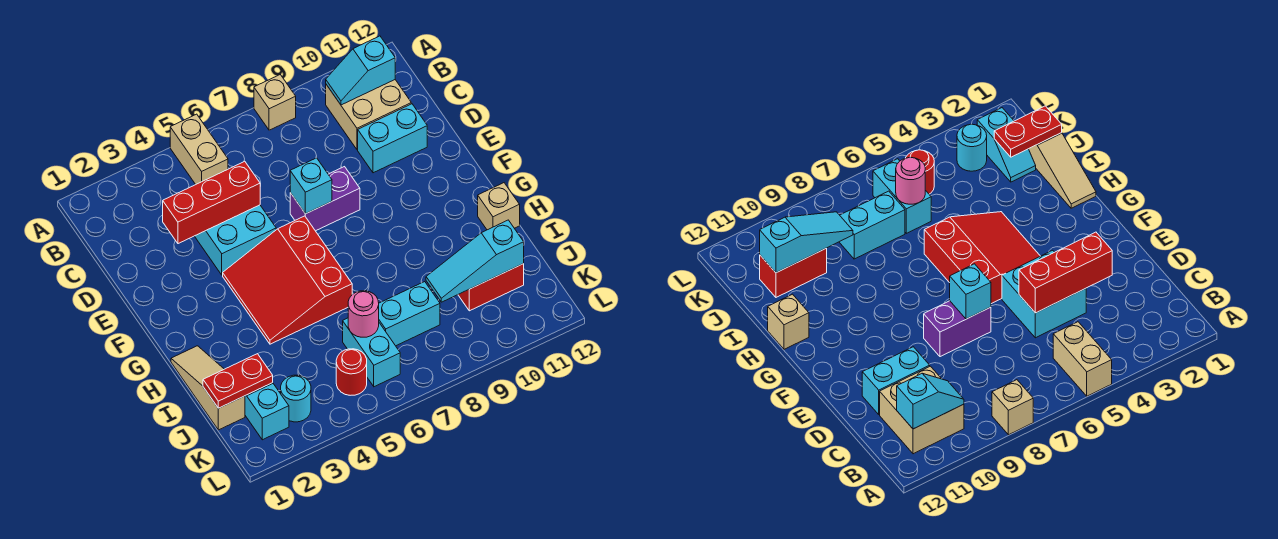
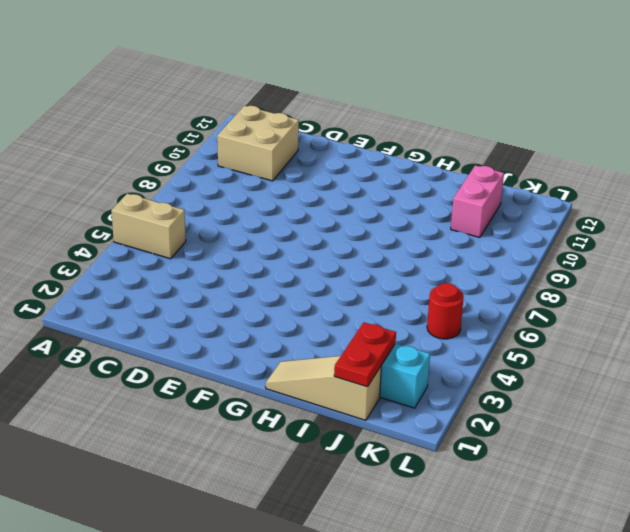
pink brick J10:J11 level 1 -> red brick J10:J11 level 1
none -> tan brick A8 level 1
none -> cyan brick D4:E5 level 1
none -> cyan brick D10:D11 level 1

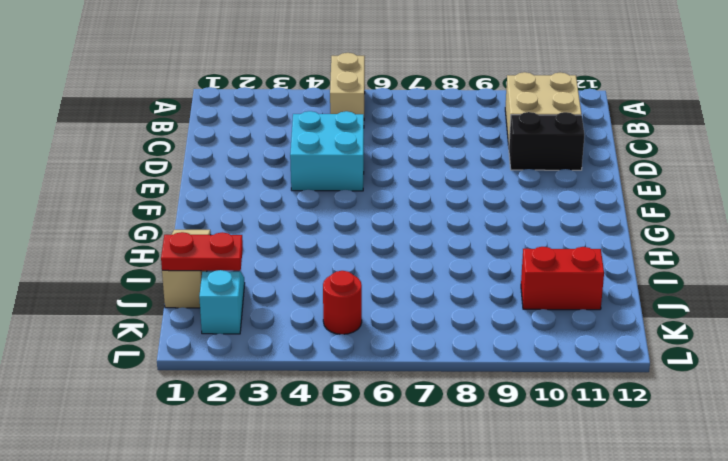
black brick D10:D11 level 1 -> cyan brick D10:D11 level 1
none -> tan brick A8 level 1
none -> purple brick E7:E8 level 1
none -> red slope F4:H6 level 1 top 6

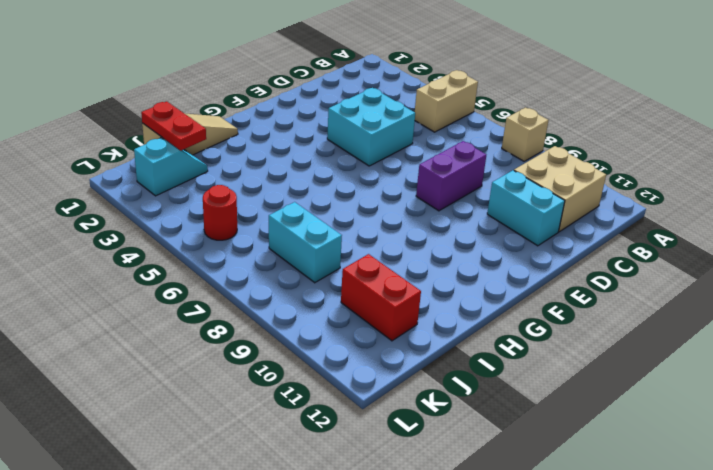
purple brick D8:E8 level 1 -> purple brick E7:E8 level 1
none -> red slope F4:H6 level 1 top 6
none -> tan brick H12 level 1
none -> cyan brick J6:K6 level 1

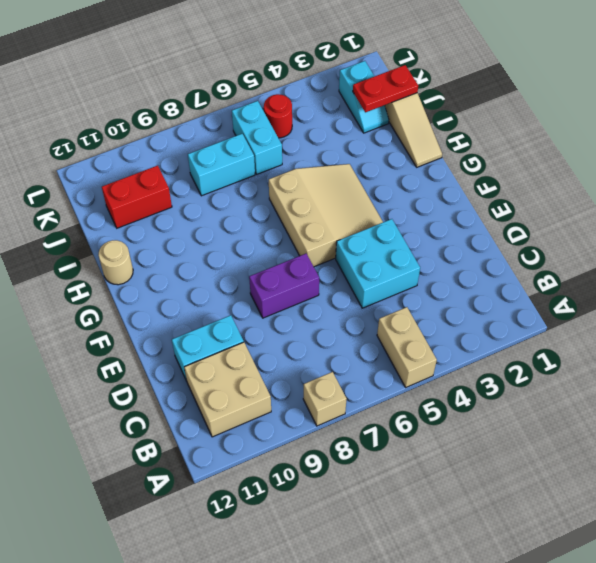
tan slope F4:H6 level 1 top 6 -> red slope F4:H6 level 1 top 6
tan round brick H12 level 1 -> tan brick H12 level 1
none -> cyan round brick K3 level 1
none -> cyan slope B10:B11 level 2 top 11
none -> red brick D3:D5 level 2

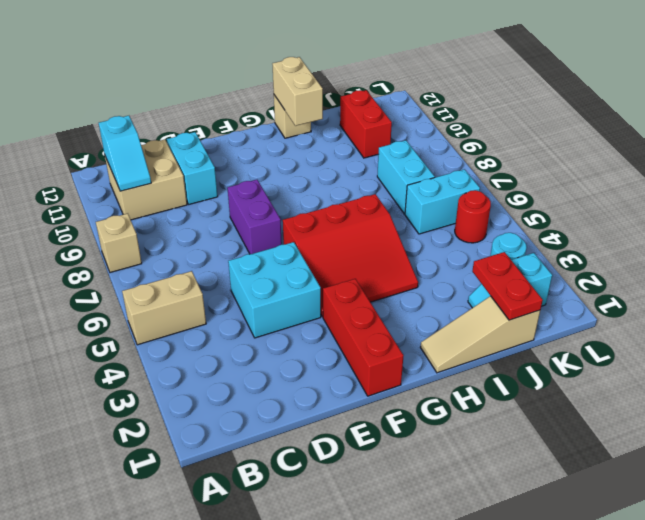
red brick F1:F3 level 1 -> red brick D3:D5 level 2
tan brick H11:H12 level 2 -> none
none -> cyan brick E7 level 2
none -> pink round brick J6 level 2
none -> cyan slope J9:J11 level 2 top 11

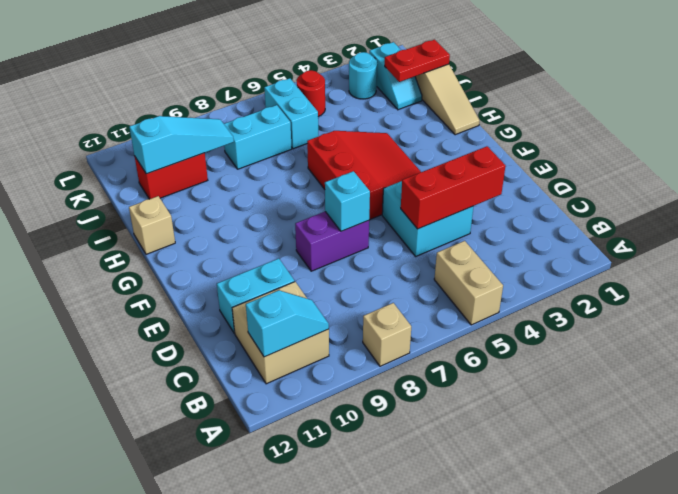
none -> pink round brick J6 level 2

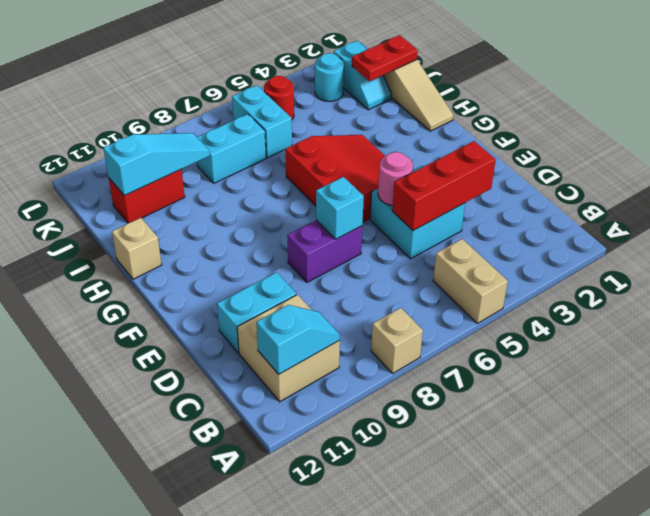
pink round brick E5 level 2 -> pink round brick J6 level 2

